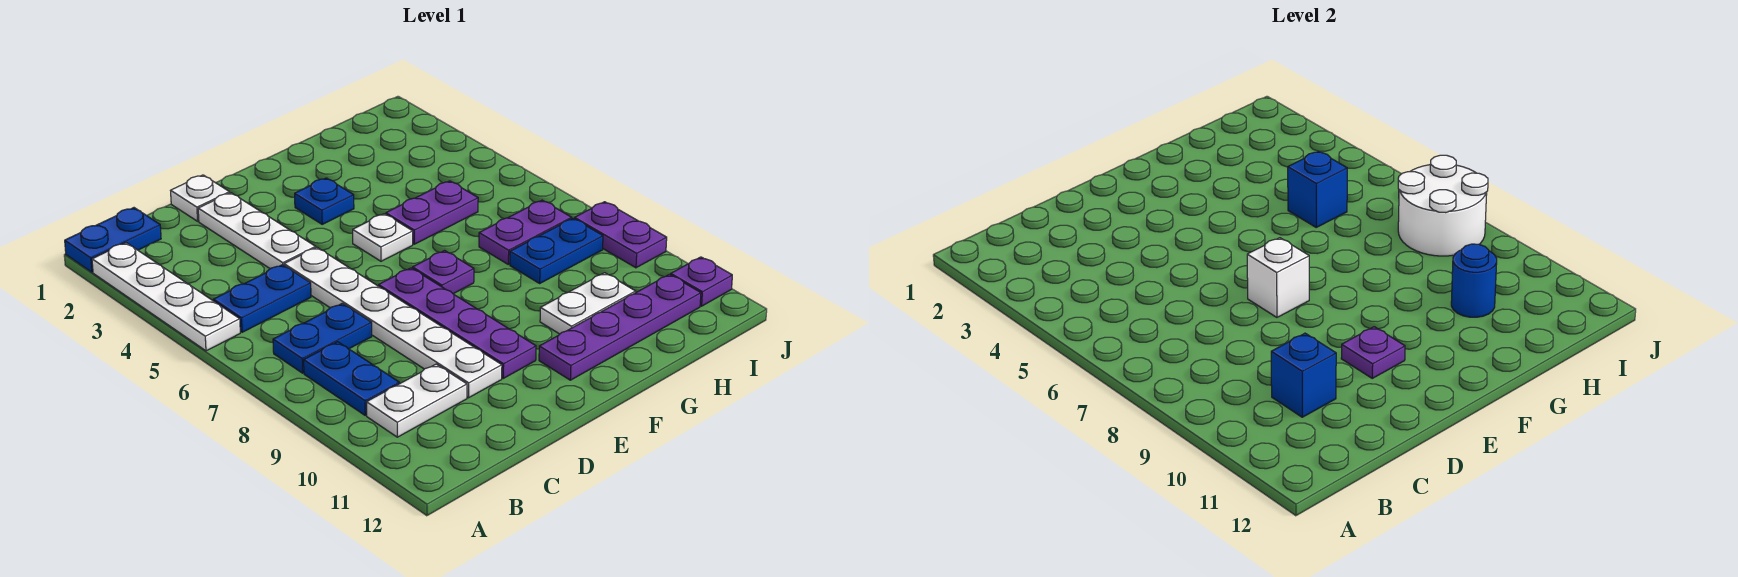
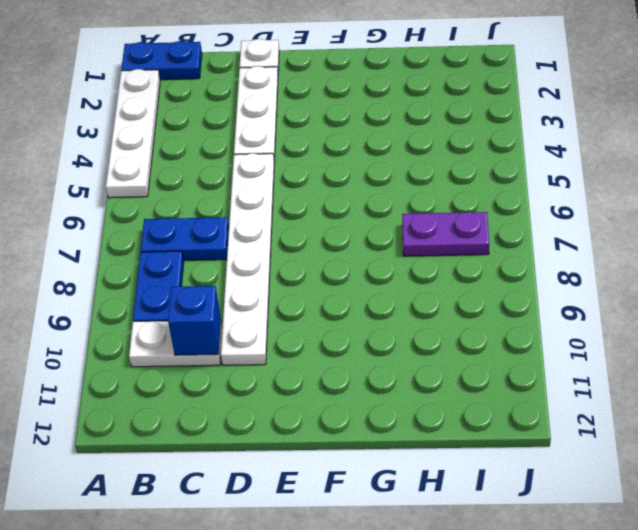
none -> blue plate B5:C5 level 1
none -> purple plate E7:E10 level 1
none -> blue plate F3 level 1

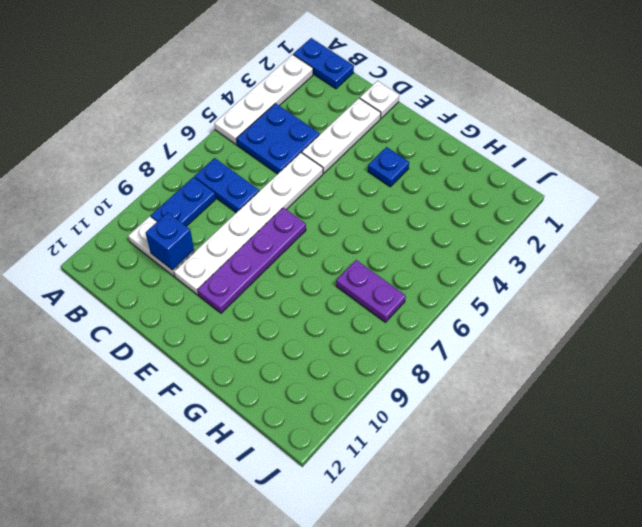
blue plate B4:C5 level 1 -> blue plate B5:C5 level 1
none -> white plate F5 level 1
none -> purple plate F7 level 1
none -> purple plate F11:I11 level 1

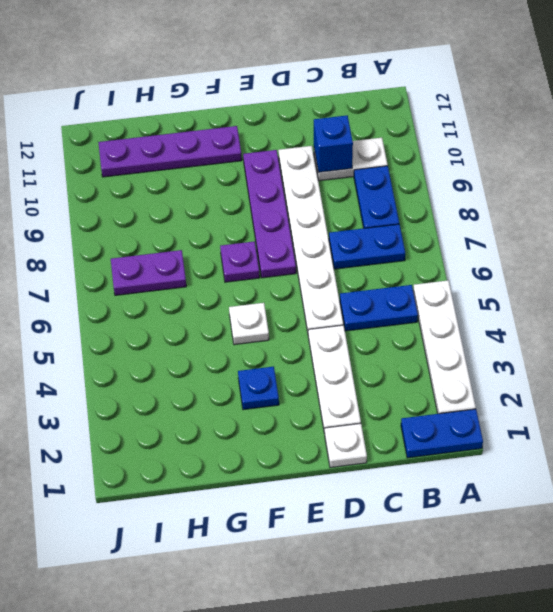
none -> purple plate G5:H5 level 1
none -> white plate G10:H10 level 1
none -> blue plate H8:I8 level 1

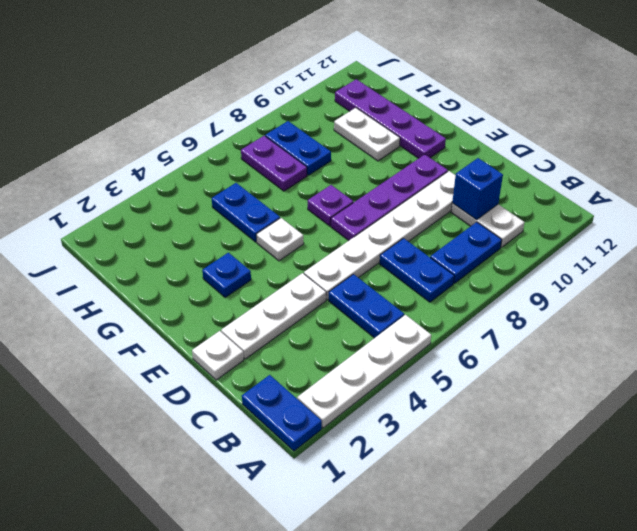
blue plate G5:H5 level 1 -> purple plate G5:H5 level 1
none -> purple plate J8:J9 level 1
none -> purple plate J11 level 1
none -> white brick E7 level 2

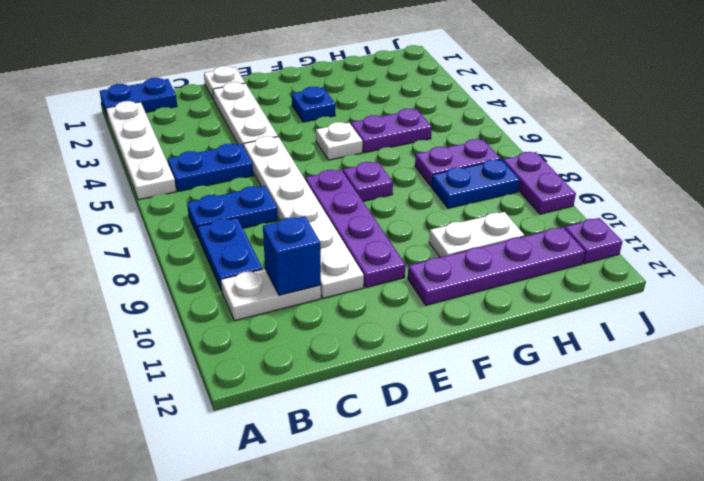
none -> white brick E7 level 2
none -> purple plate E10 level 2
none -> blue brick H5 level 2

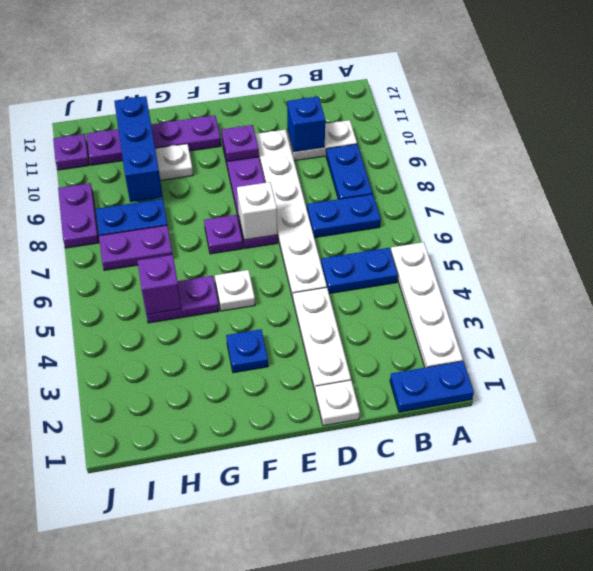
purple brick H5 level 2 -> blue brick H5 level 2
blue brick H9:H11 level 2 -> blue round brick H10 level 2
none -> white round brick I7:J8 level 2

